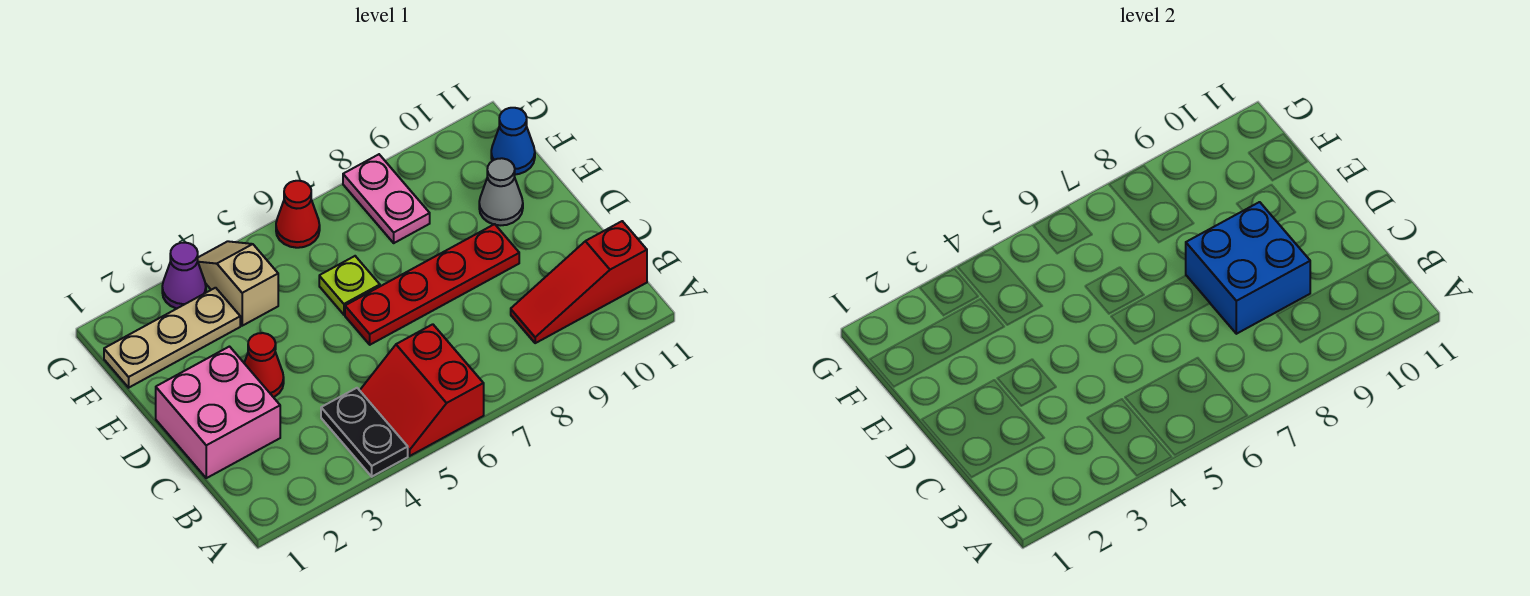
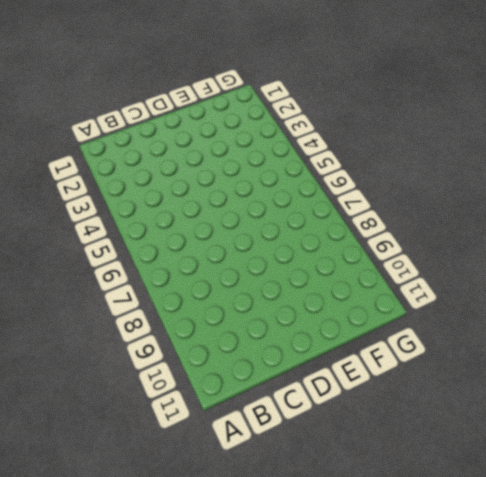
none -> black plate A4:B4 level 1
none -> red slope A5:B6 level 1 top 6
none -> red slope B9:B11 level 1 top 11

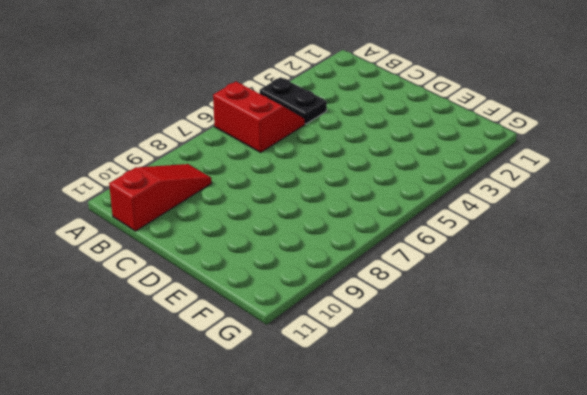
none -> pink brick C1:D2 level 1
none -> red cone D3 level 1
none -> red plate D6:D9 level 1

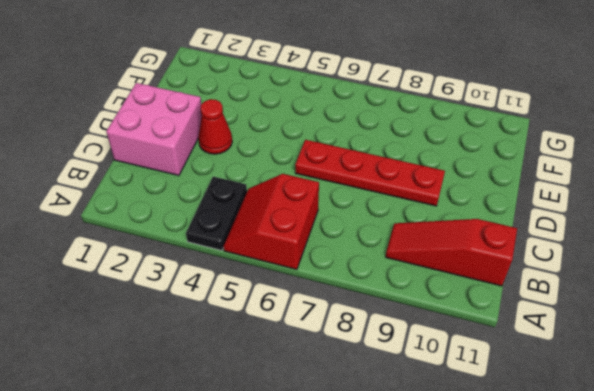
none -> lime plate E6 level 1
none -> grey cone E10 level 1
none -> tan plate F1:F3 level 1

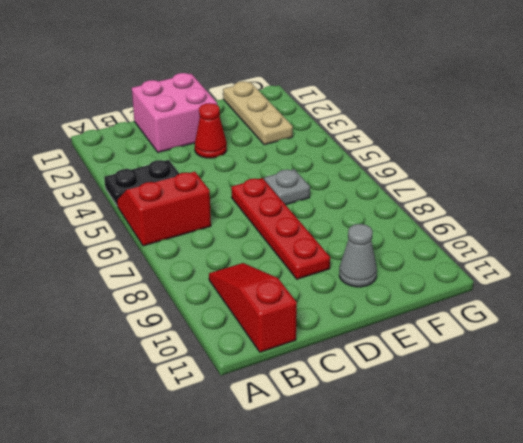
grey plate E6 level 1 -> lime plate E6 level 1
none -> tan slope F4:G4 level 1 top F
none -> pink plate F8:G8 level 1
none -> blue cone F11 level 1

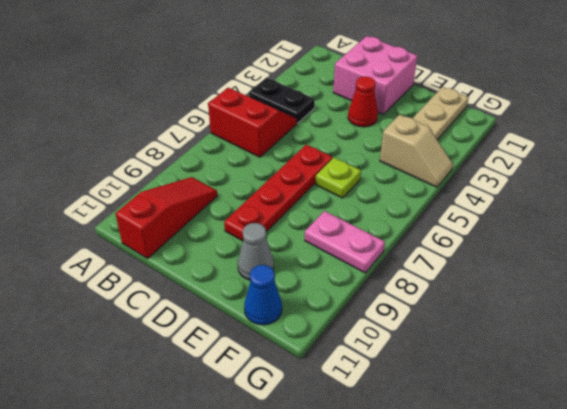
none -> purple cone G3 level 1
none -> red cone G6 level 1
none -> blue brick C8:D9 level 2

